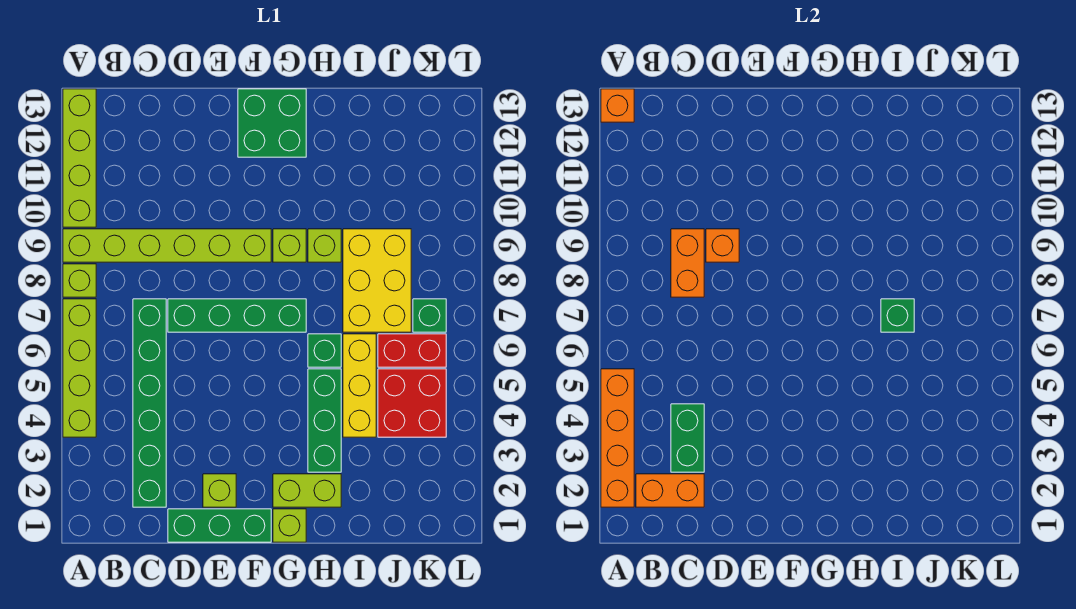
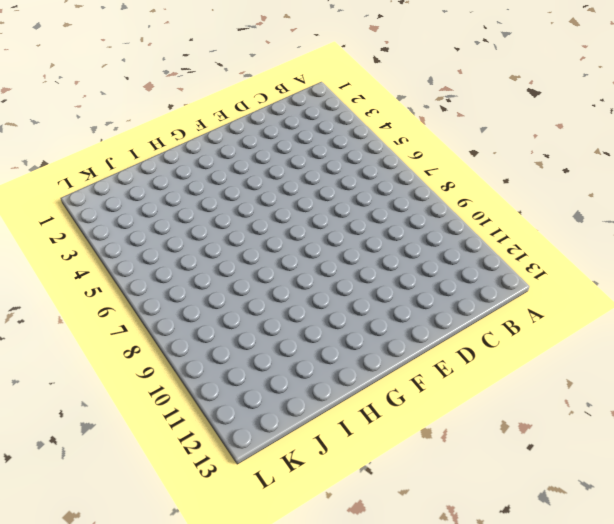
none -> lime brick A4:A7 level 1
none -> lime brick A8 level 1
none -> lime brick A9:F9 level 1

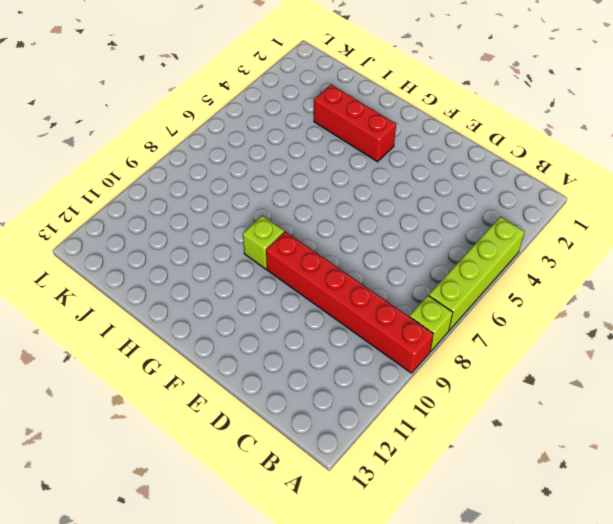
red brick A9:F9 level 1 -> lime brick A9:F9 level 1
red brick G3:I3 level 1 -> green brick H3:H5 level 1
none -> lime brick A10:A13 level 1
none -> green brick C2:C7 level 1
none -> green brick D1:F1 level 1

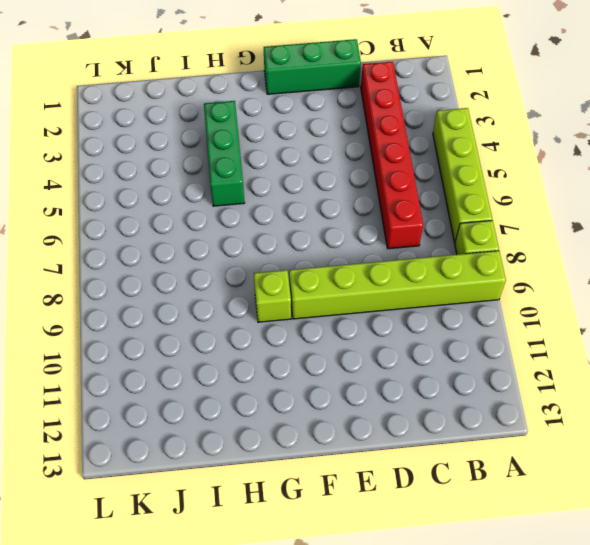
red brick C2:C7 level 1 -> green brick C2:C7 level 1
none -> lime brick A10:A13 level 1
none -> green brick D7:G7 level 1
none -> lime brick E2 level 1

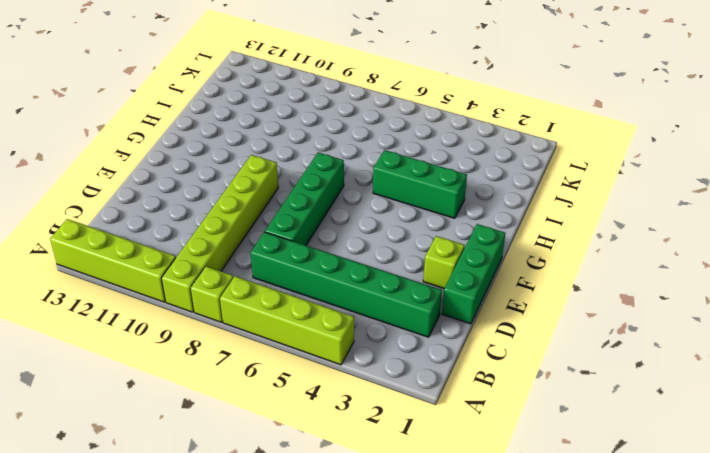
none -> green brick F12:G13 level 1
none -> lime brick G1 level 1
none -> lime brick G2:H2 level 1

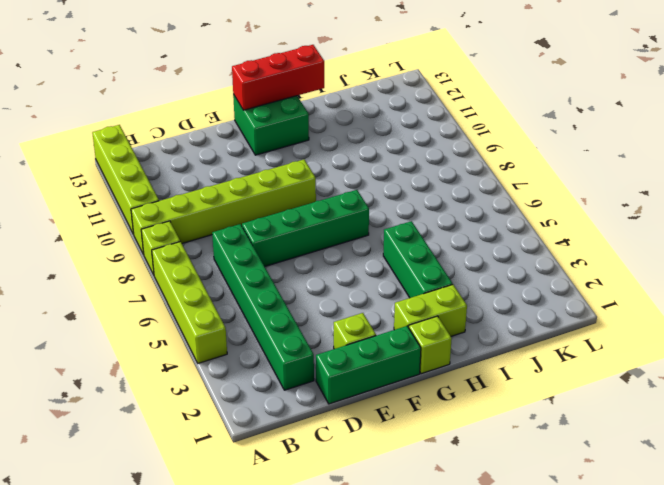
red brick F13:H13 level 2 -> none
none -> lime brick G9 level 1
none -> green brick H6 level 1
none -> lime brick H9 level 1

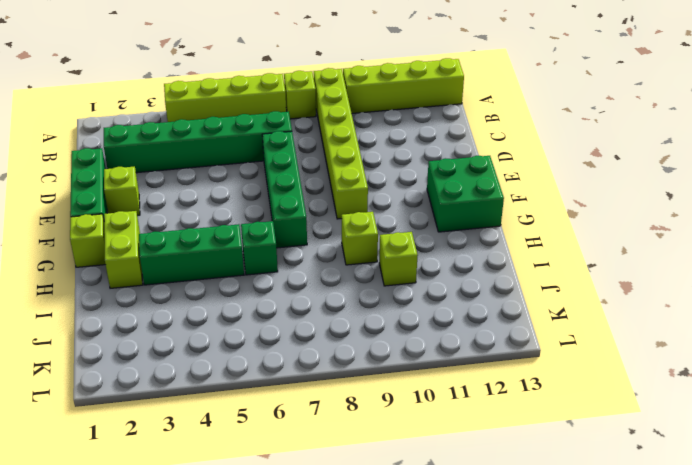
lime brick I10 level 1 -> lime brick G9 level 1
none -> yellow brick I4:I6 level 1
none -> yellow brick I7:J9 level 1
none -> red brick J4:K5 level 1

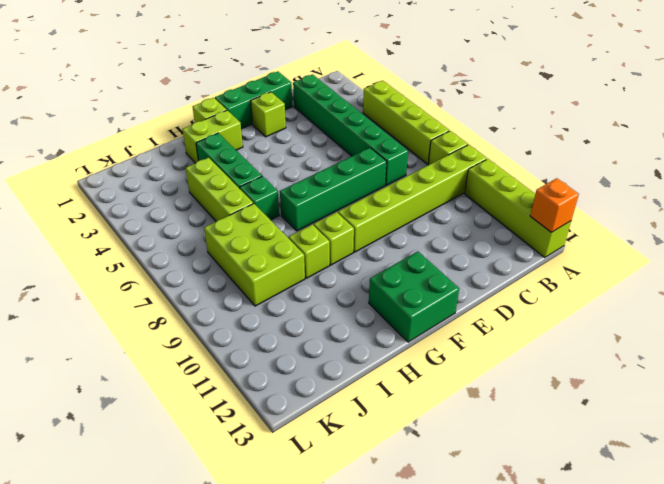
lime brick I4:I6 level 1 -> yellow brick I4:I6 level 1
lime brick I7:J9 level 1 -> yellow brick I7:J9 level 1
none -> red brick J4:K5 level 1
none -> red brick J6:K6 level 1
none -> green brick K7 level 1

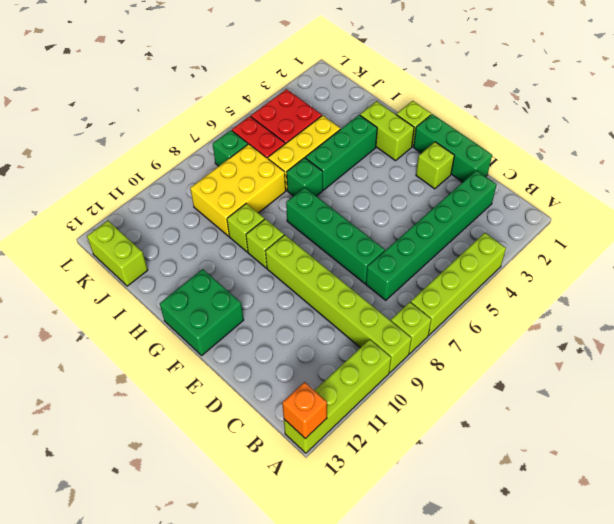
lime brick J13:K13 level 1 -> none
none -> orange brick A2:A5 level 2
none -> orange brick B2:C2 level 2
none -> green brick C3:C4 level 2

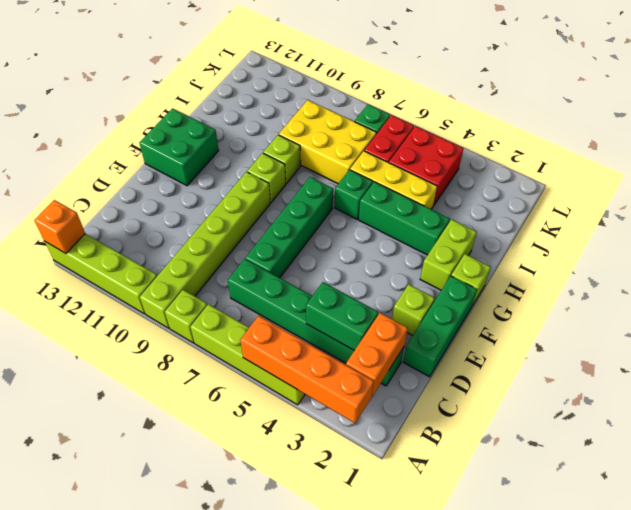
none -> orange brick C8:C9 level 2
none -> orange brick D9 level 2
none -> green brick I7 level 2

